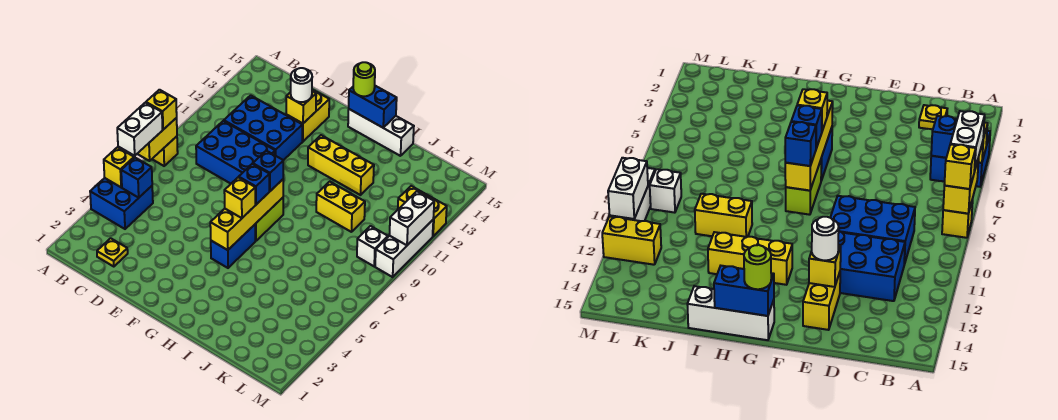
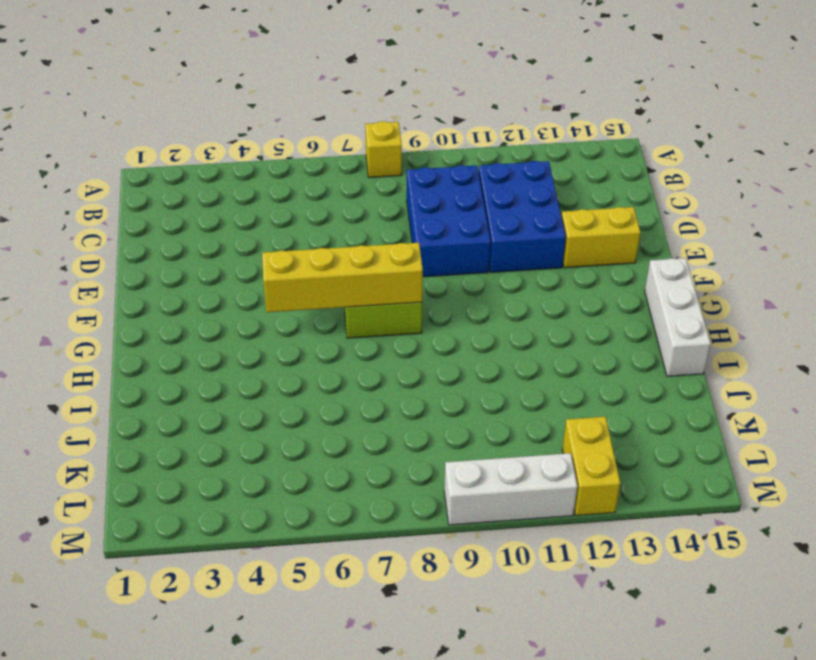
none -> blue brick A4:B5 level 1
none -> yellow plate C2 level 1
none -> blue brick G5:G6 level 1

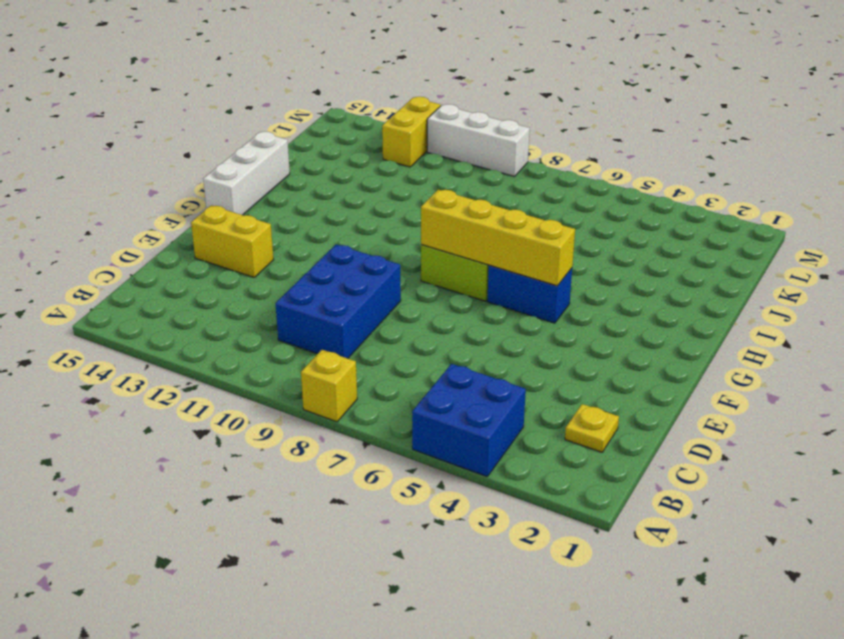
none -> blue brick C11:E12 level 1
none -> yellow brick G12:I12 level 1
none -> yellow brick I10:J10 level 1

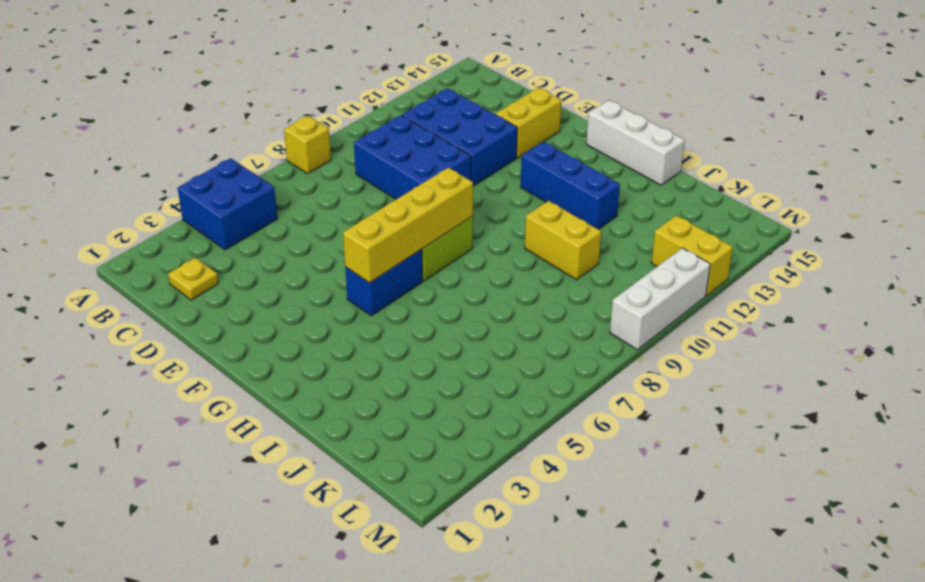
blue brick G12:I12 level 1 -> yellow brick G12:I12 level 1
none -> white brick L9 level 1
none -> yellow brick A5 level 2
none -> yellow brick A7:A8 level 2

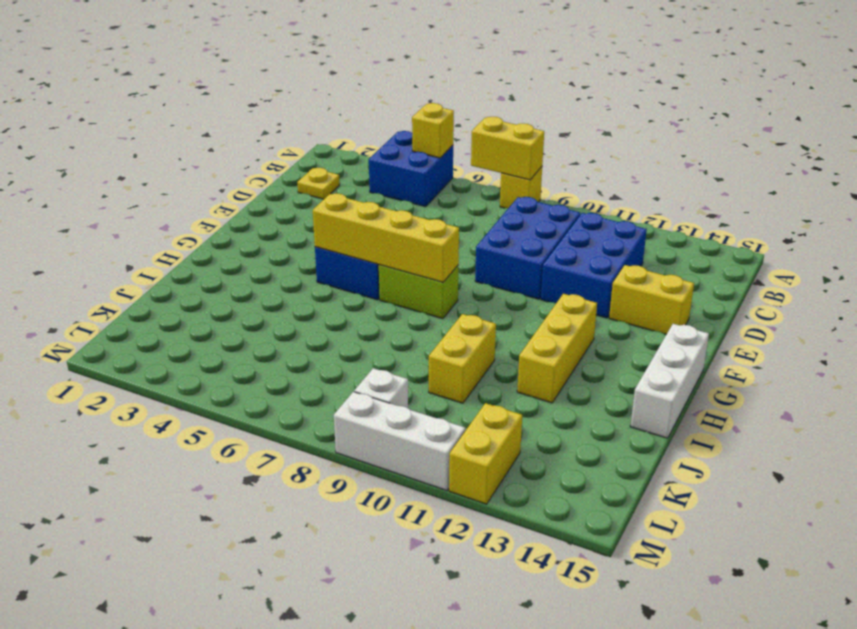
none -> blue brick B5 level 2
none -> yellow brick E13 level 2
none -> blue brick G15:H15 level 2

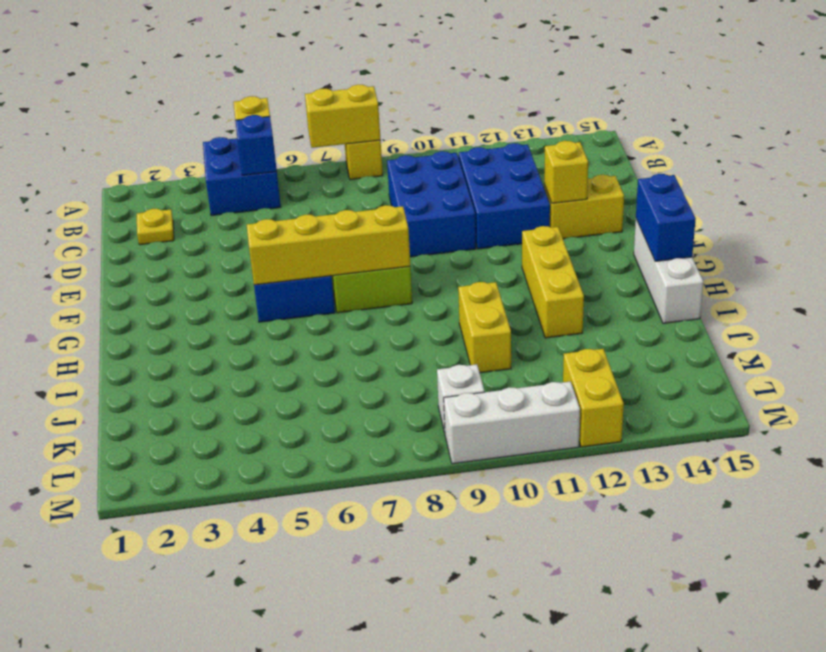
none -> white brick M10:M11 level 2
none -> white brick A6:A7 level 3
none -> yellow brick A8 level 3

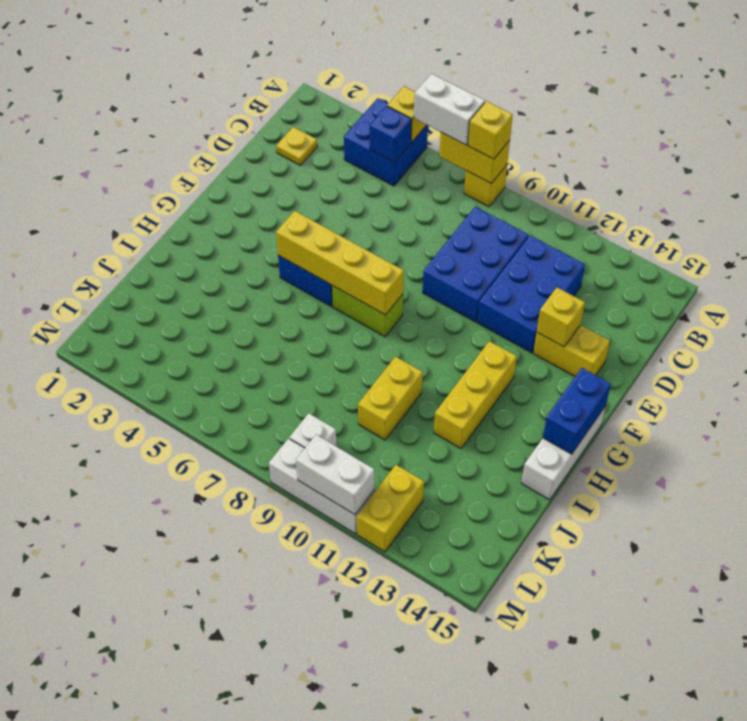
none -> white round brick E13 level 3
none -> yellow brick G6 level 3
none -> blue brick G7 level 3

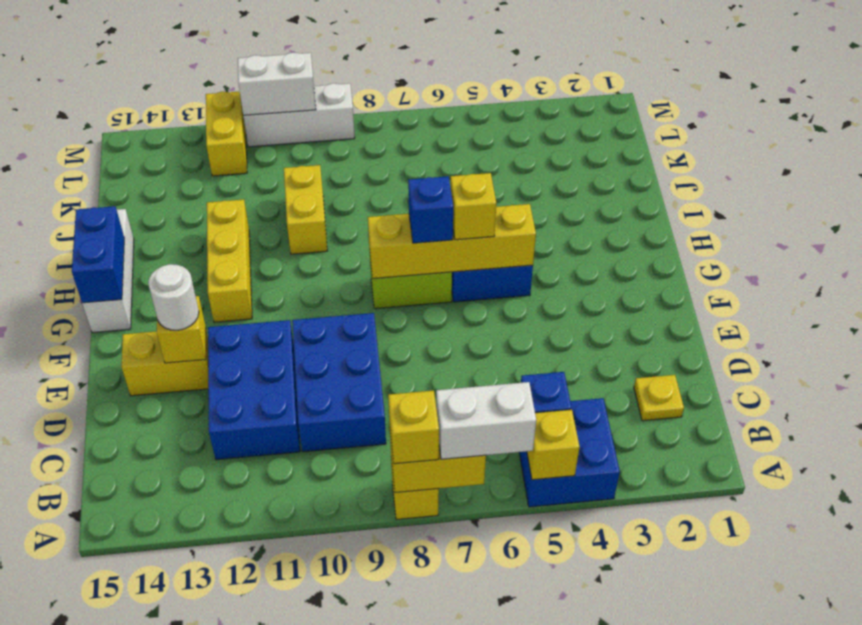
none -> white brick L9 level 1
none -> blue brick G8 level 3
none -> lime round brick G15 level 3

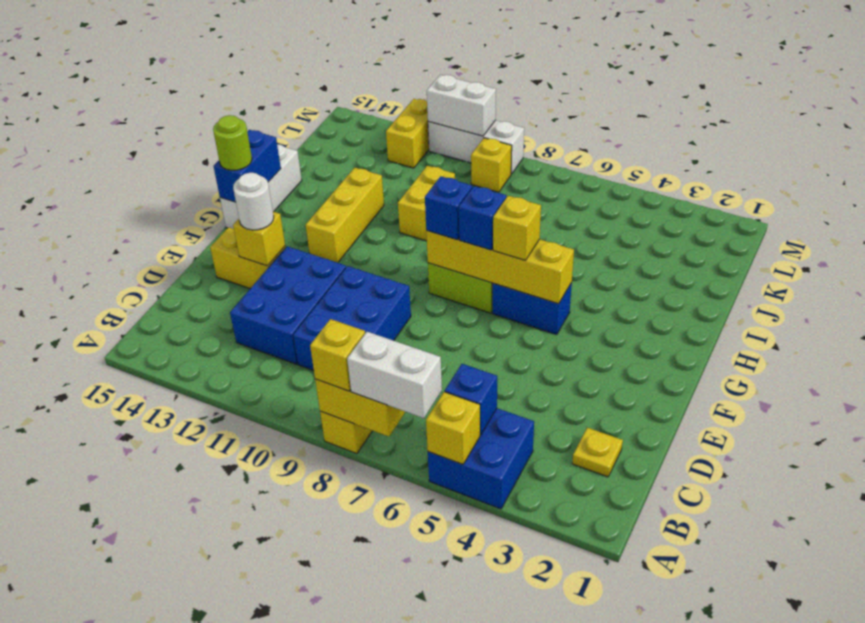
yellow brick L9 level 1 -> white brick L9 level 1

